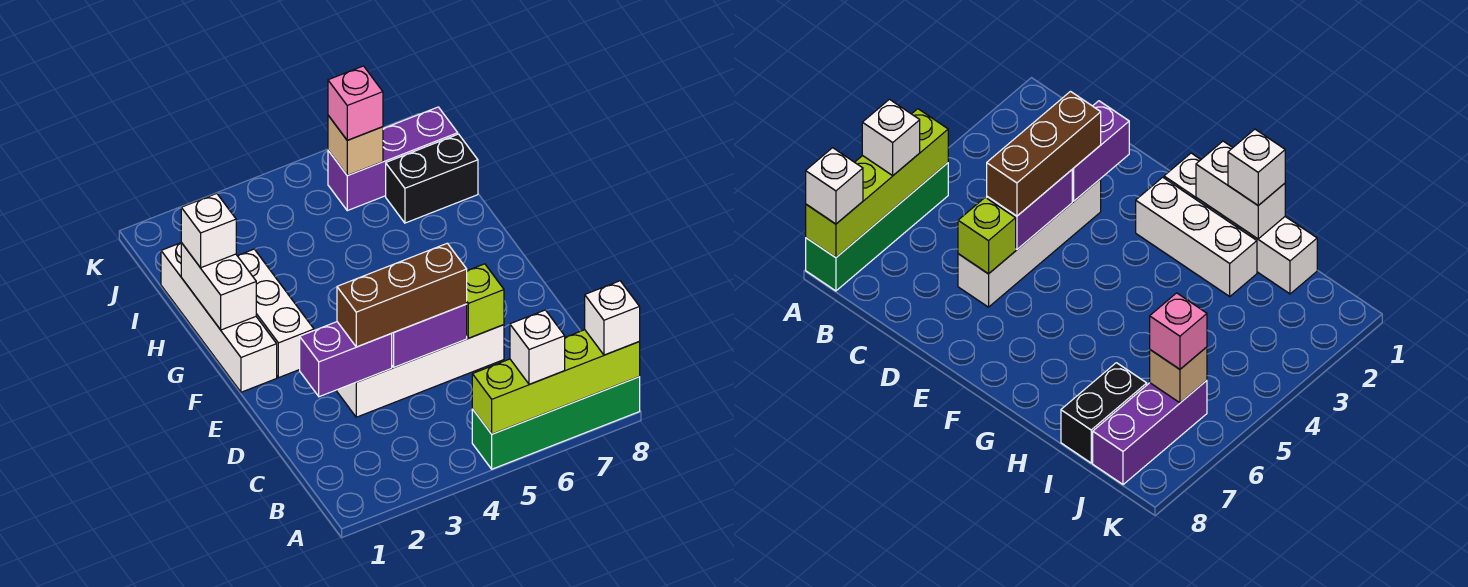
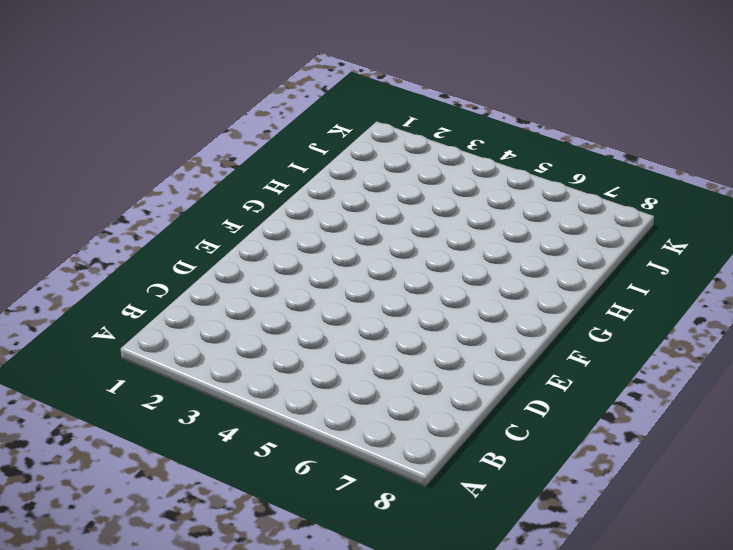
none -> green brick A5:A8 level 1
none -> white brick D3:D6 level 1
none -> white brick F1:I1 level 1

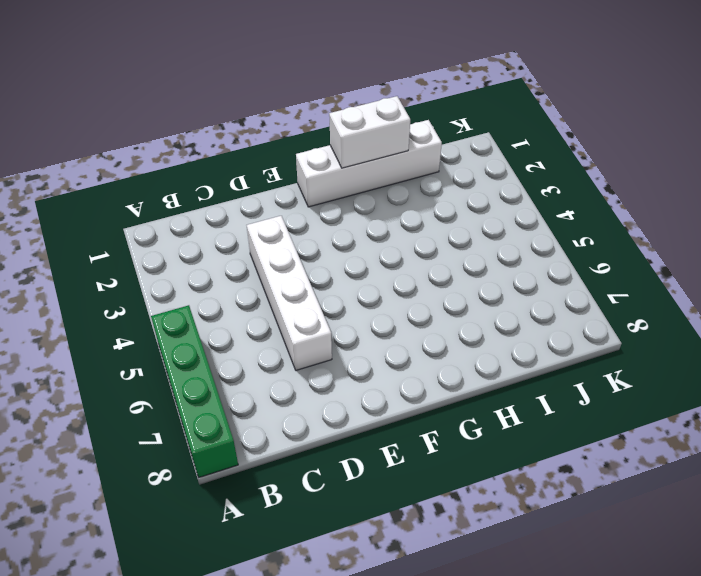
none -> white brick F2:H2 level 1
none -> black brick I7:I8 level 1
none -> purple brick J6:J8 level 1

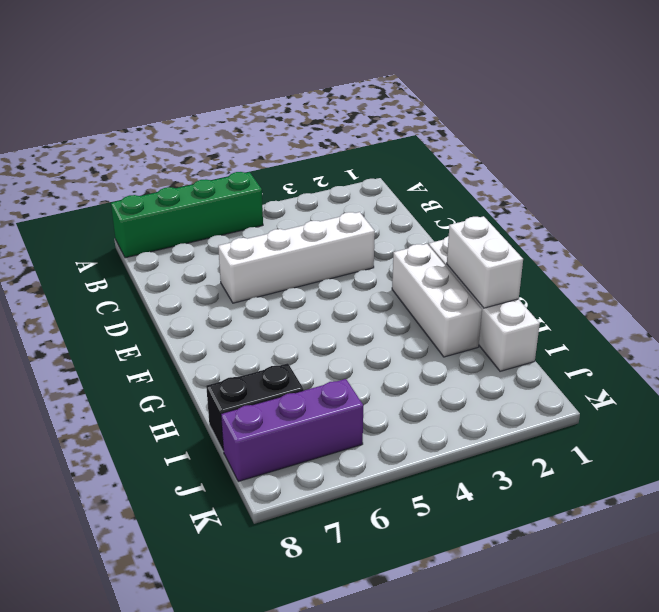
none -> lime brick A5:A8 level 2
none -> purple brick D2:D3 level 2
none -> purple brick D4:D5 level 2

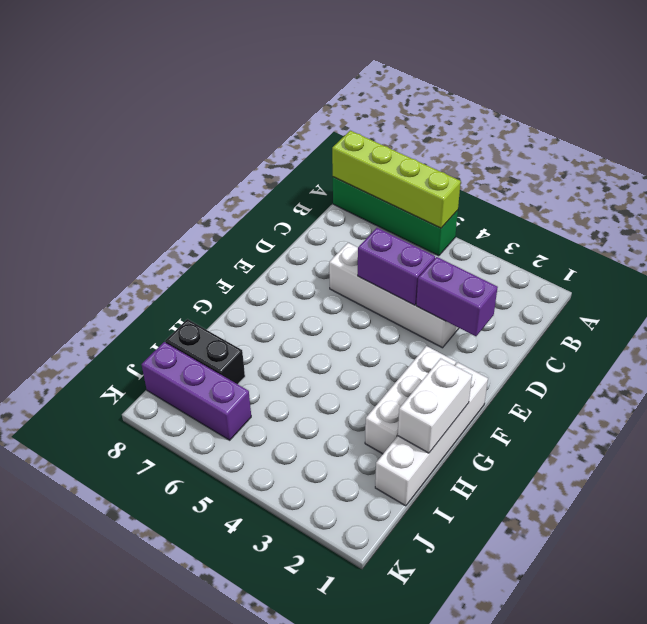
none -> lime brick D6 level 2
none -> tan brick J6 level 2
none -> white brick A6 level 3

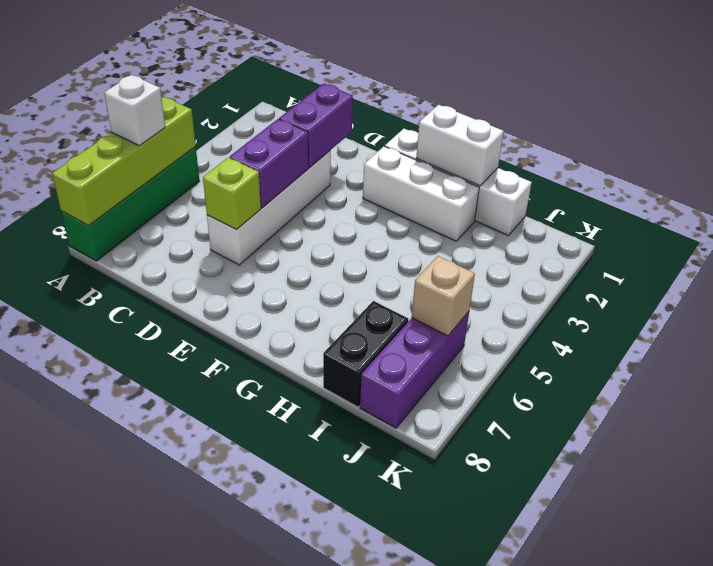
none -> white brick A8 level 3
none -> brown brick D3:D5 level 3
none -> white brick H1 level 3

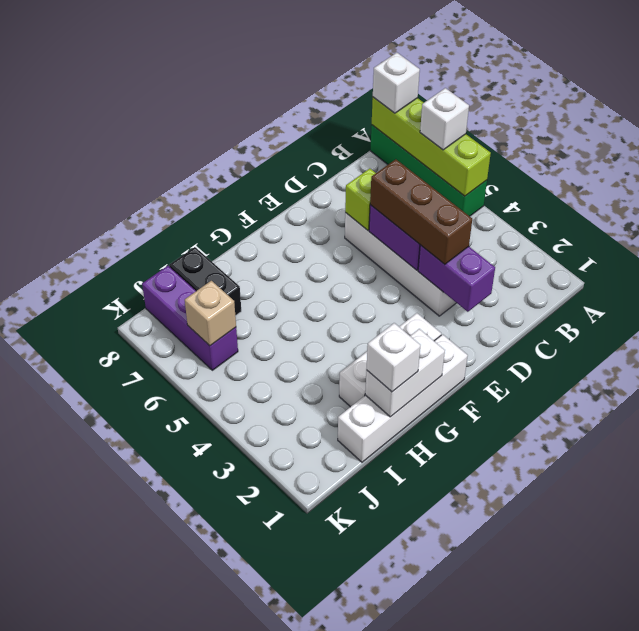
none -> pink brick J6 level 3

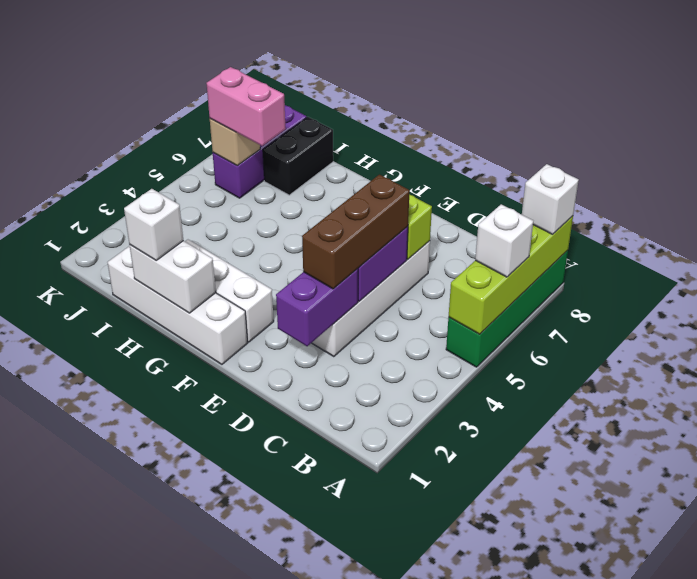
pink brick I6:J6 level 3 -> pink brick J6 level 3

